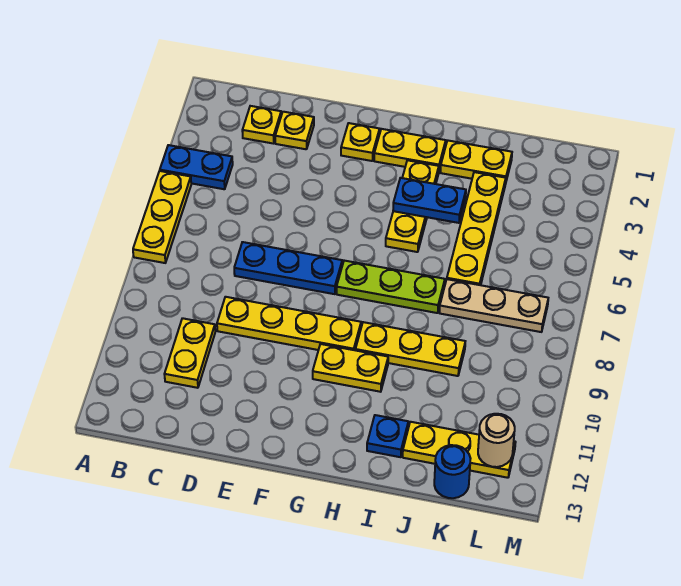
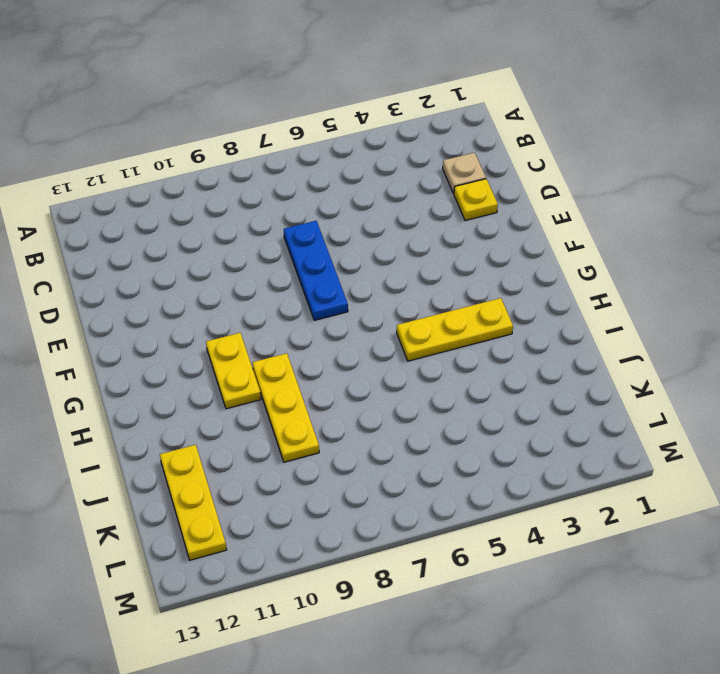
tan plate C2 level 1 -> yellow plate C2 level 1
none -> blue plate A4:B4 level 1
none -> yellow plate A5:A7 level 1
none -> yellow plate C10:C11 level 1

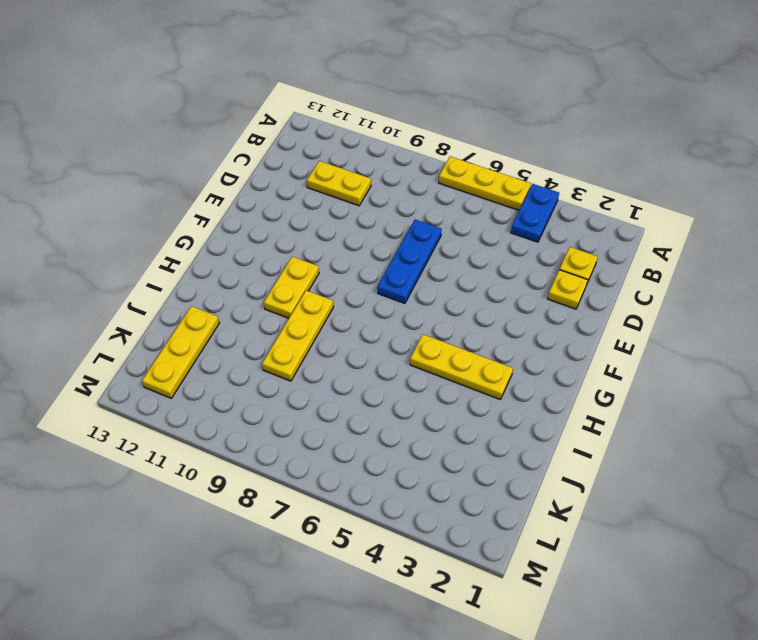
none -> yellow plate D9:G9 level 1
none -> yellow plate F2 level 1
none -> yellow plate G2:H2 level 1

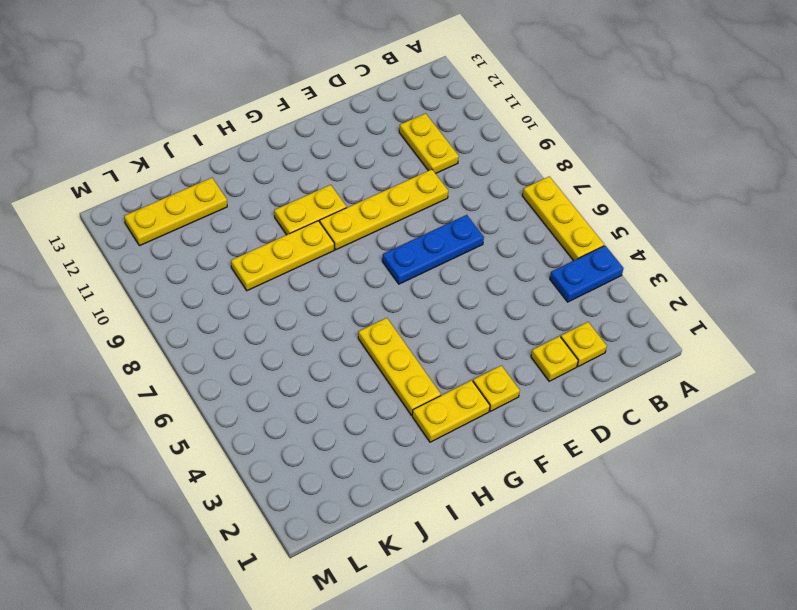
none -> lime plate G7:I7 level 1
none -> yellow plate I2:J2 level 1
none -> blue plate I12 level 1

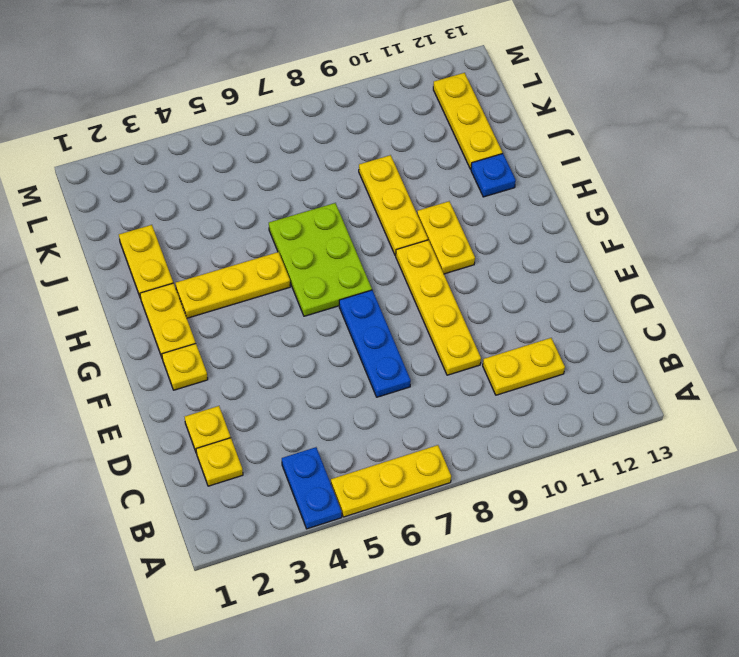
lime plate G6:I7 level 1 -> lime plate G7:I7 level 1
none -> yellow plate J3:J6 level 1
none -> tan plate J7:L7 level 1
none -> blue round brick K13 level 1

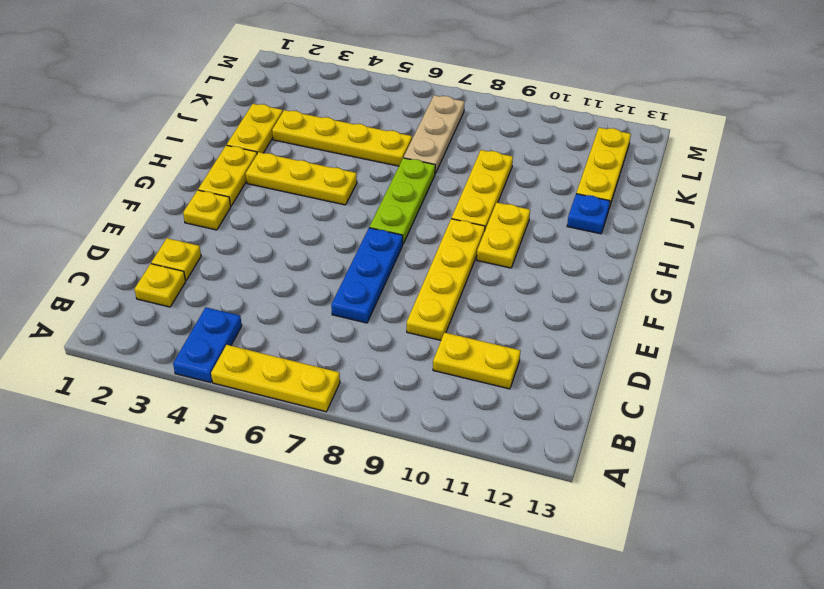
none -> blue round brick K13 level 1
none -> blue plate H4:I4 level 2
none -> tan round brick L12 level 2

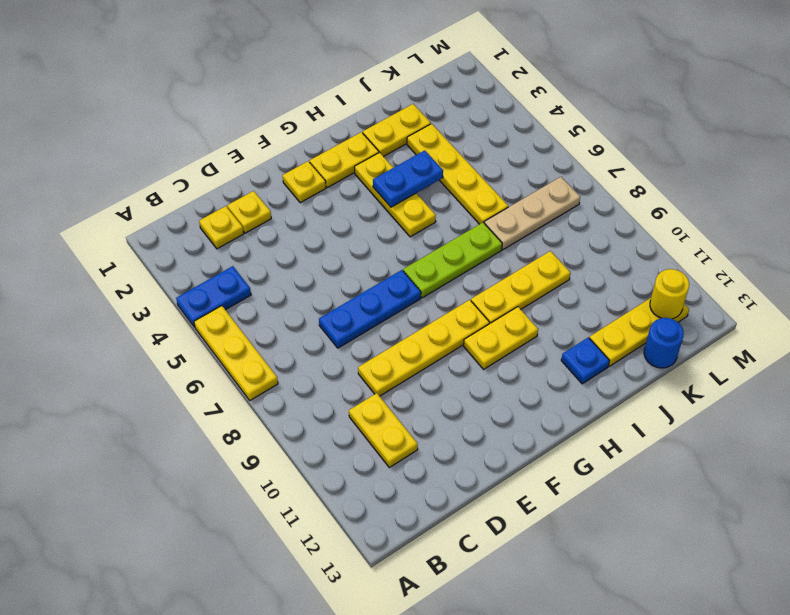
yellow round brick L12 level 2 -> tan round brick L12 level 2

